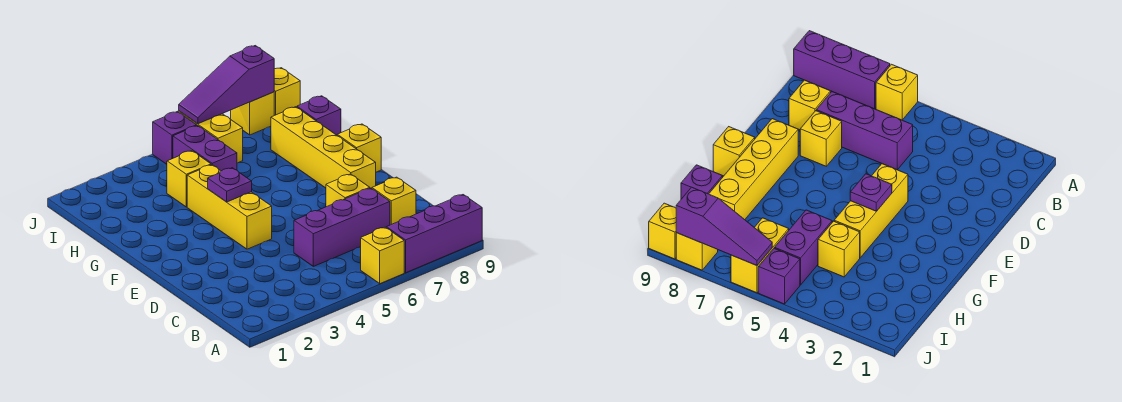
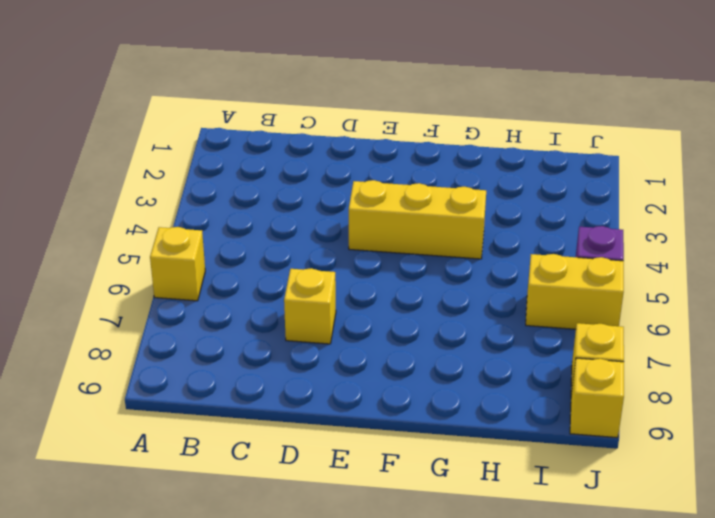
none -> purple brick A7:A9 level 1
none -> purple brick C5:C7 level 1
none -> yellow brick C8 level 1

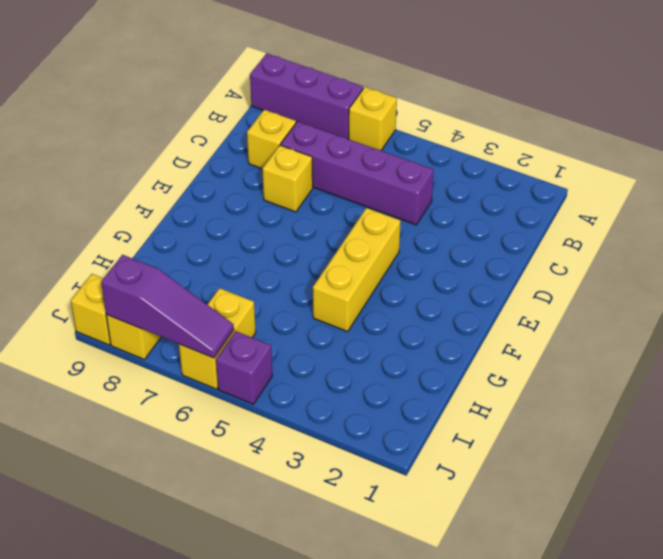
purple brick C4:C7 level 1 -> purple brick C5:C7 level 1
none -> yellow brick E8:H8 level 1
none -> yellow brick F9 level 1
none -> yellow brick H4 level 1

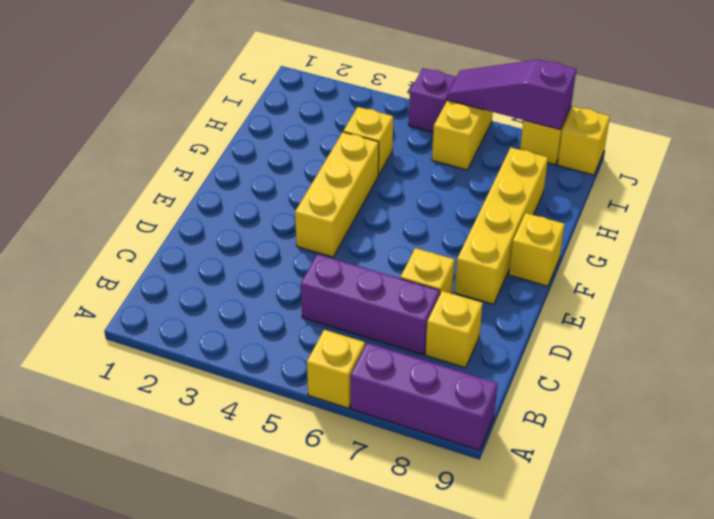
none -> purple brick H5:I5 level 1
none -> purple brick H9 level 1
none -> purple plate F4 level 2

